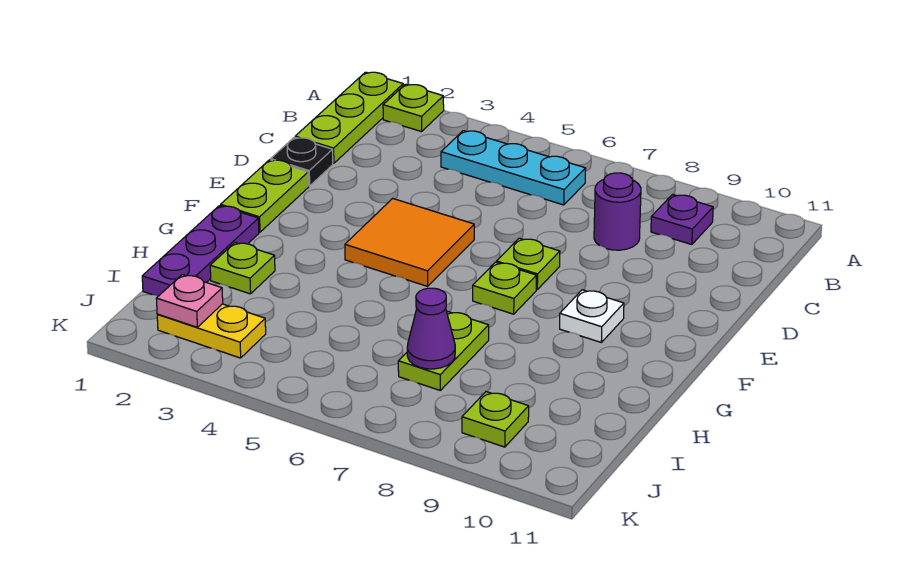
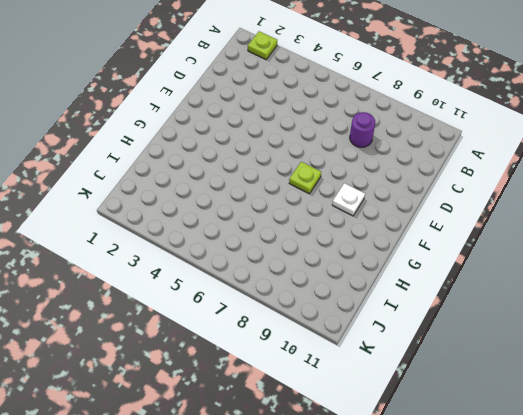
none -> lime plate A1:C1 level 1
none -> cyan plate B4:B6 level 1
none -> purple plate B9 level 1

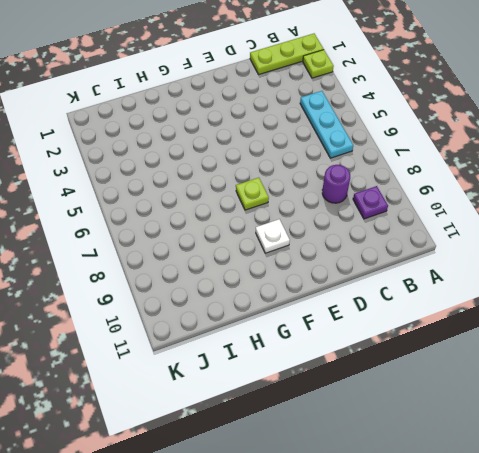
none -> black plate D1 level 1
none -> lime plate E1:F1 level 1
none -> orange tile E4:F5 level 1

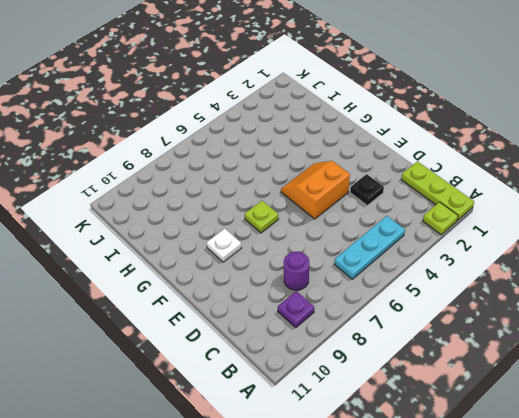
black plate D3 level 1 -> black plate D1 level 1
orange slope E4:F5 level 1 top E -> orange tile E4:F5 level 1
none -> lime plate E1:F1 level 1
none -> lime plate E7 level 1
none -> purple plate G1:I1 level 1

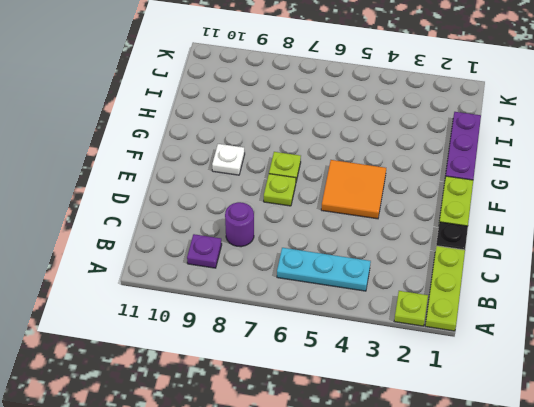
none -> lime plate H2 level 1
none -> lime plate H7:I7 level 1
none -> yellow plate J2:J3 level 1

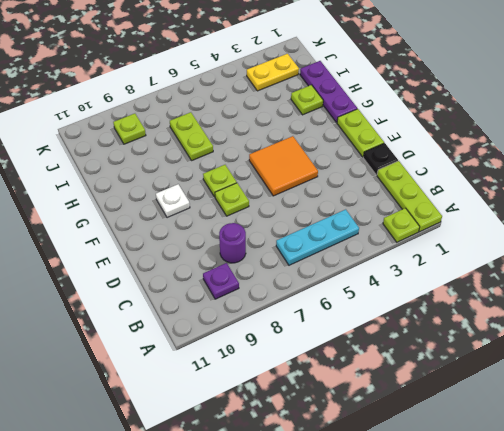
none -> purple cone I7 level 2
none -> pink plate J2 level 2

